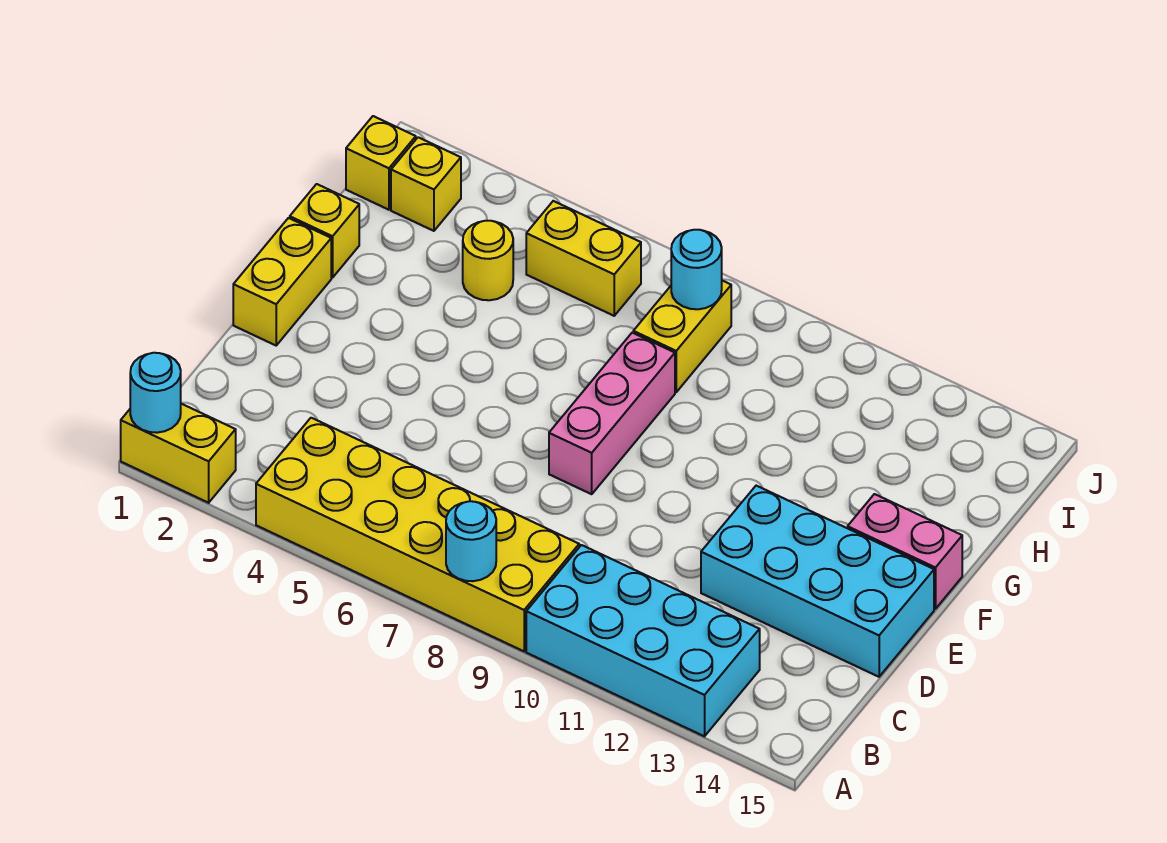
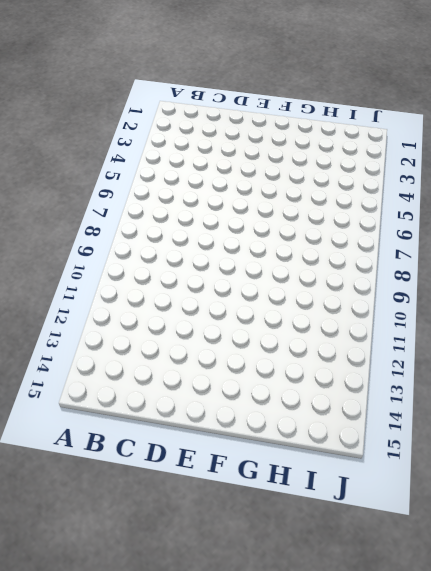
none -> yellow brick A1:A2 level 1
none -> yellow brick A4:B9 level 1
none -> cyan brick A10:B13 level 1

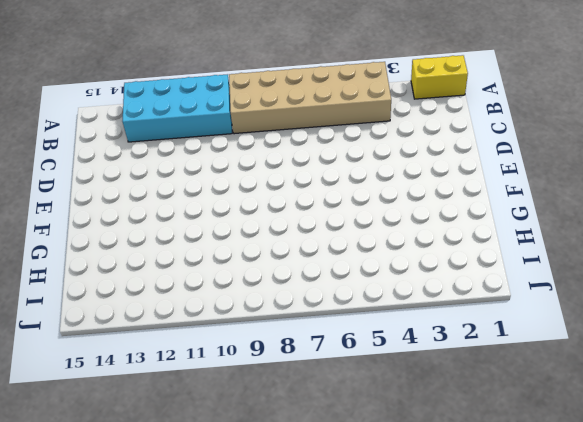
tan brick A4:B9 level 1 -> yellow brick A4:B9 level 1
none -> cyan brick D12:E15 level 1
none -> yellow brick E1:F1 level 1
none -> pink brick E8:G8 level 1

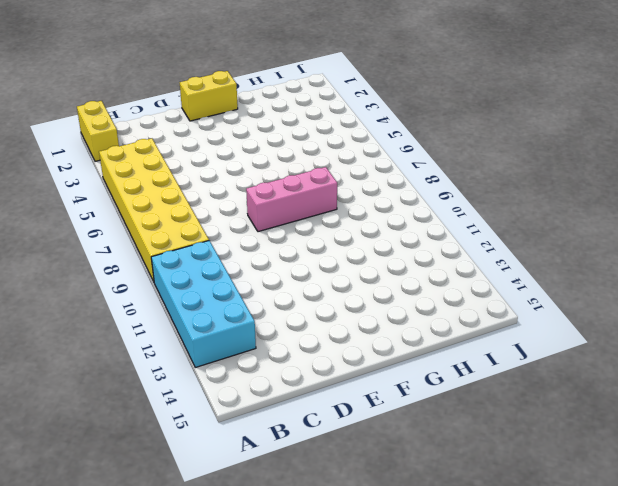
none -> cyan brick D12:E15 level 1
none -> pink brick F14:F15 level 1
none -> yellow brick G1 level 1

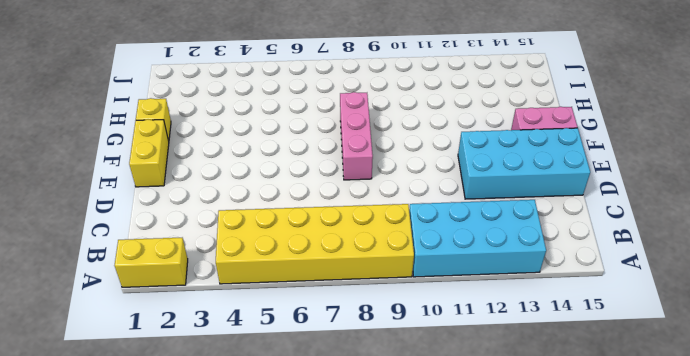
none -> yellow round brick H4 level 1
none -> yellow brick H8:I8 level 1
none -> yellow brick I1 level 1

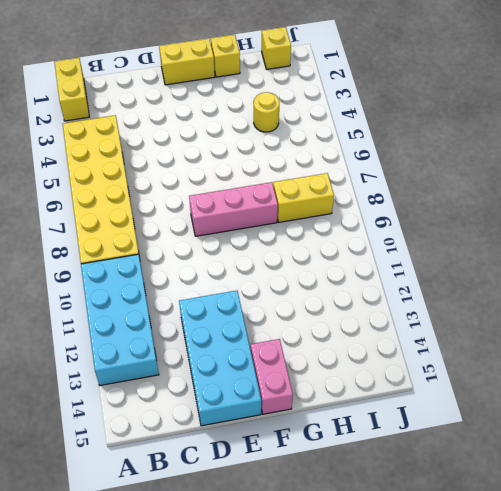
none -> yellow brick I2 level 1
none -> yellow brick I5:I6 level 1
none -> cyan round brick A1 level 2

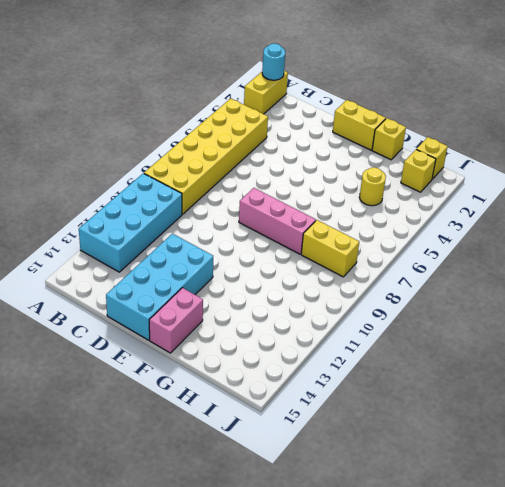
none -> yellow brick I5:I6 level 1
none -> cyan round brick A8 level 2
none -> cyan round brick I8 level 2

